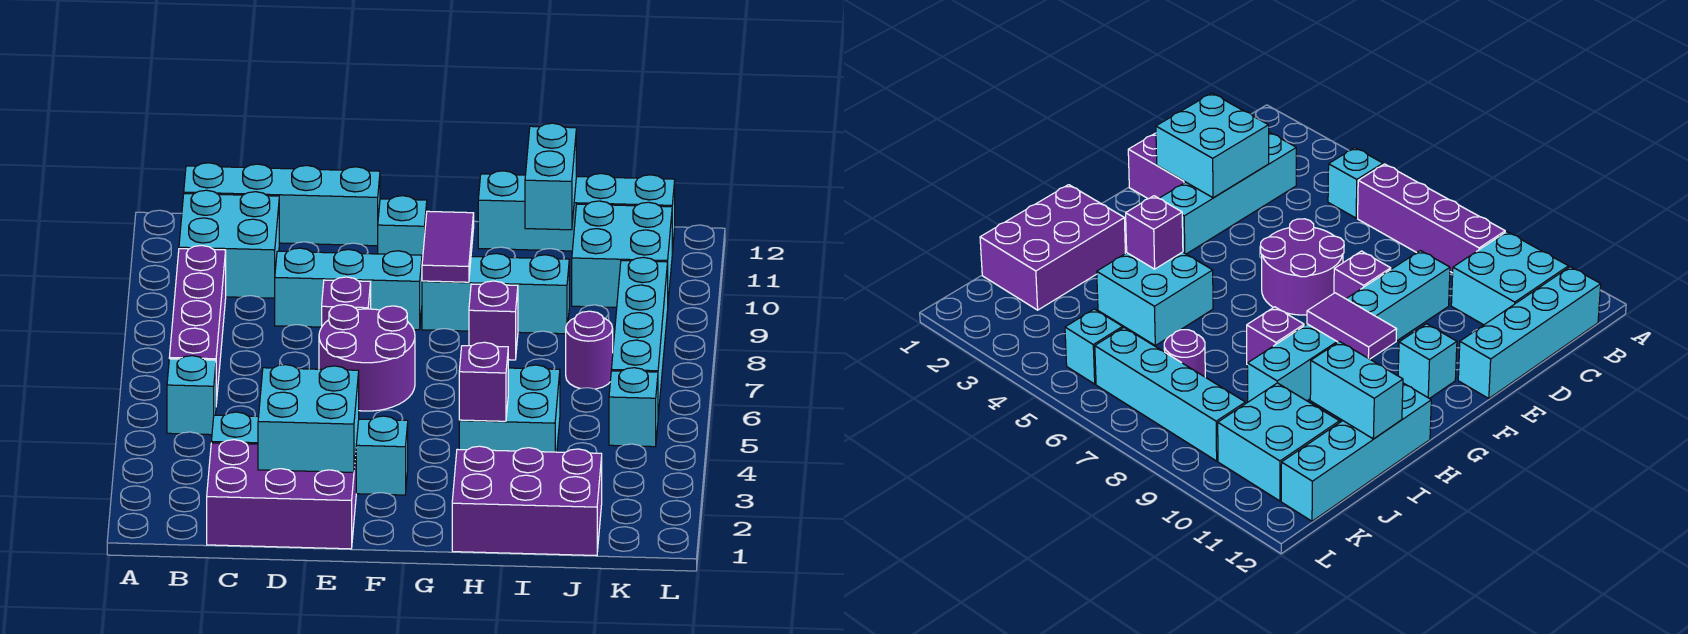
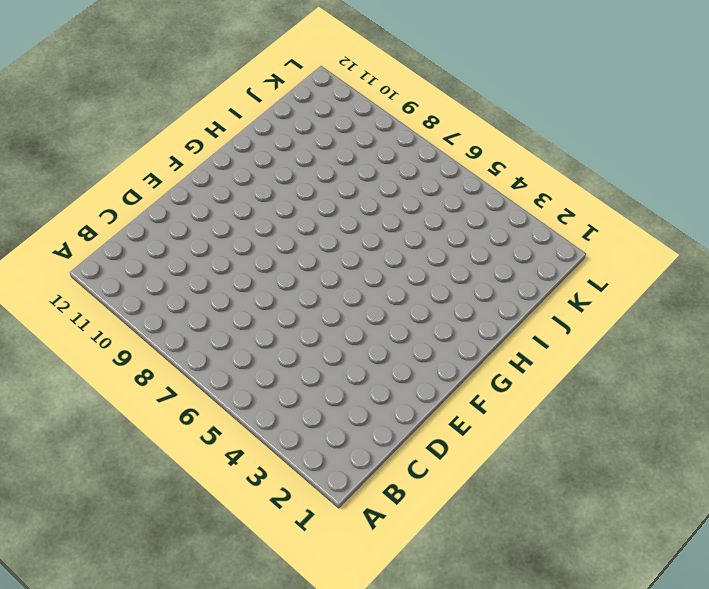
none -> cyan brick B5 level 1
none -> purple brick B6:B9 level 1
none -> cyan brick B10:C11 level 1

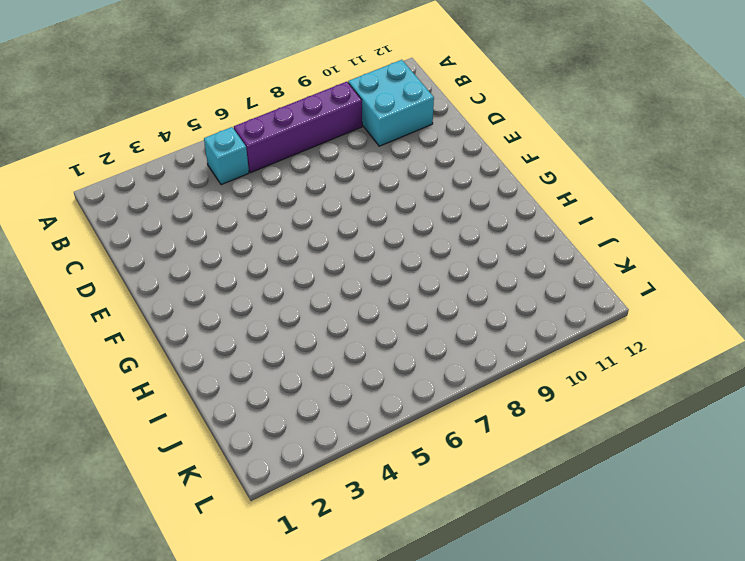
none -> cyan brick B12:E12 level 1
none -> purple brick C1:E2 level 1
none -> cyan brick C3:F3 level 1

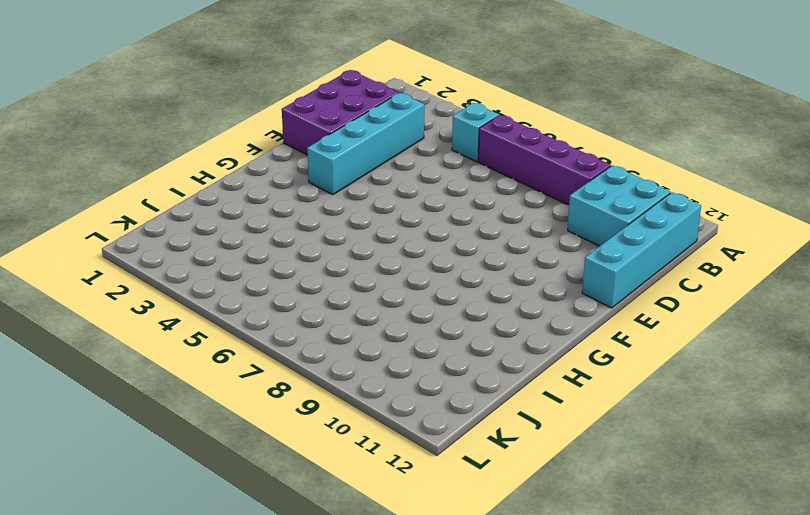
none -> cyan brick D9:F9 level 1
none -> purple round brick E6:F7 level 1
none -> purple brick E8 level 1

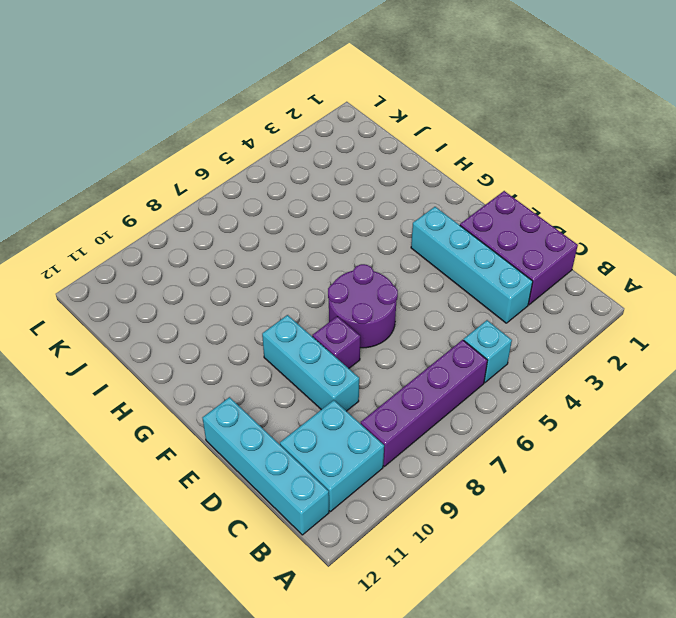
none -> cyan brick F11 level 1
none -> cyan brick G9:I9 level 1
none -> purple brick H1:J2 level 1

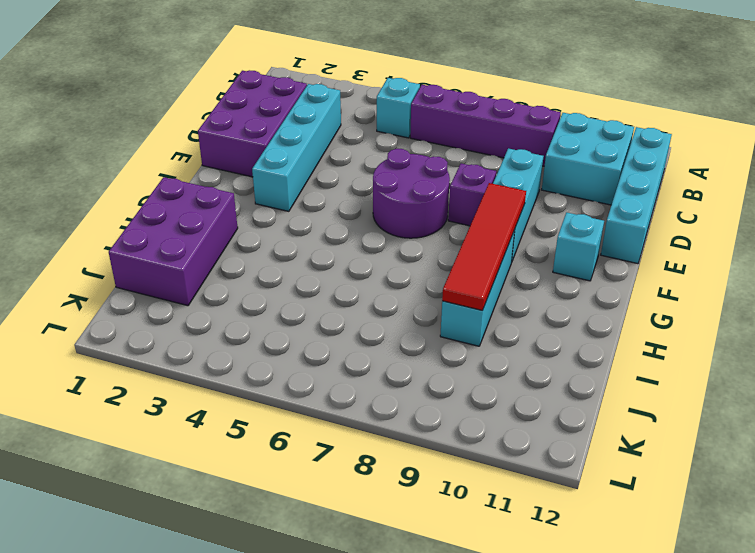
red tile F9:I9 level 2 -> purple tile G9:G10 level 2
none -> cyan brick H4:I5 level 1
none -> purple brick H8 level 1
none -> cyan brick H12:K12 level 1

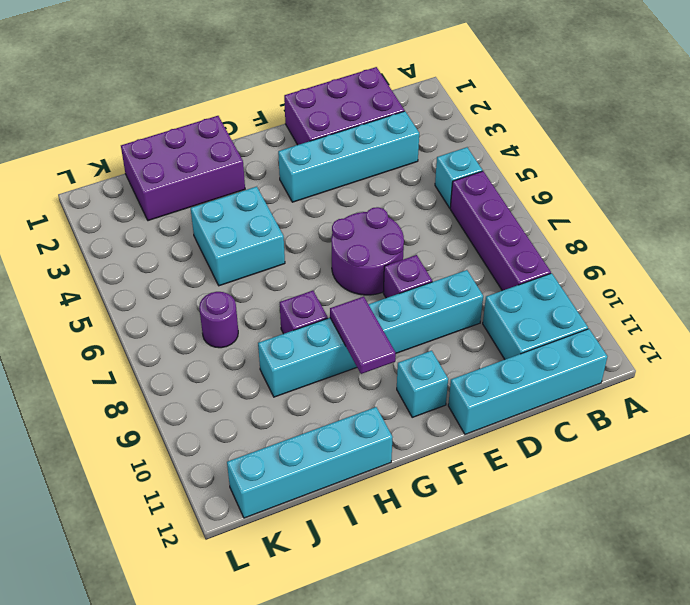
none -> cyan brick J10:K11 level 1
none -> cyan brick K5 level 1
none -> cyan brick K6:K9 level 1

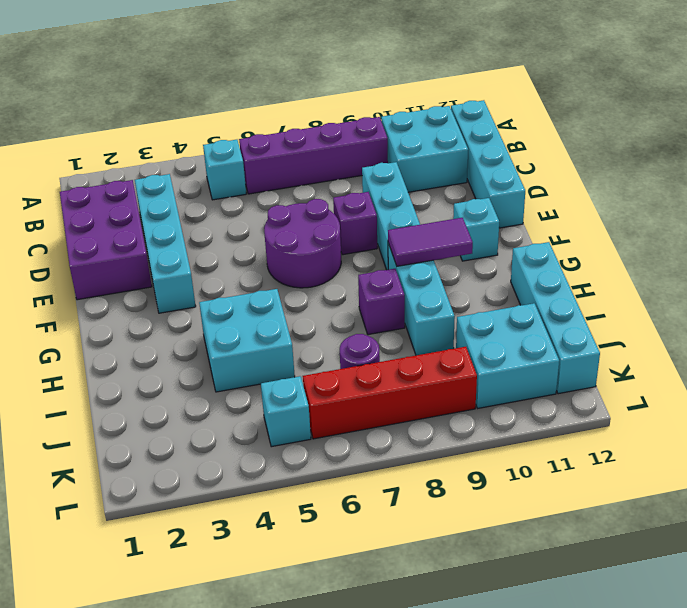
red brick K6:K9 level 1 -> cyan brick K6:K9 level 1
none -> purple brick H1:J2 level 1
none -> cyan brick D2:E3 level 2
none -> purple brick H4 level 2

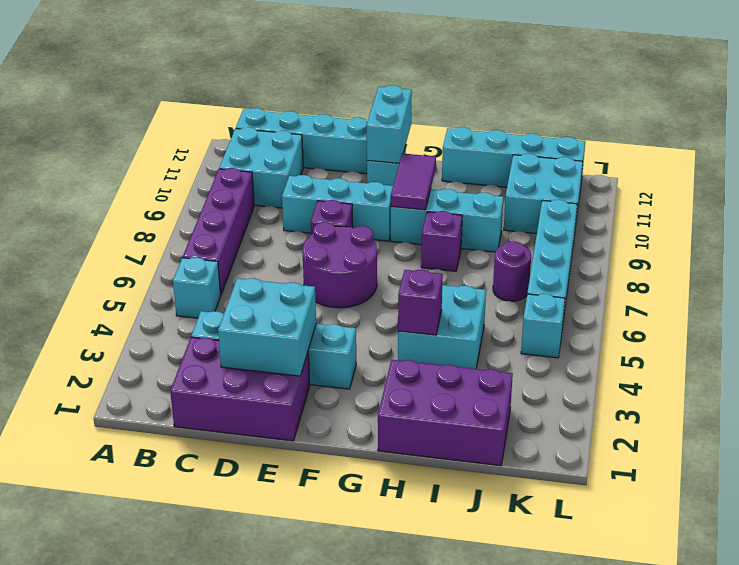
cyan brick F11:F12 level 2 -> cyan brick I11:I12 level 2

